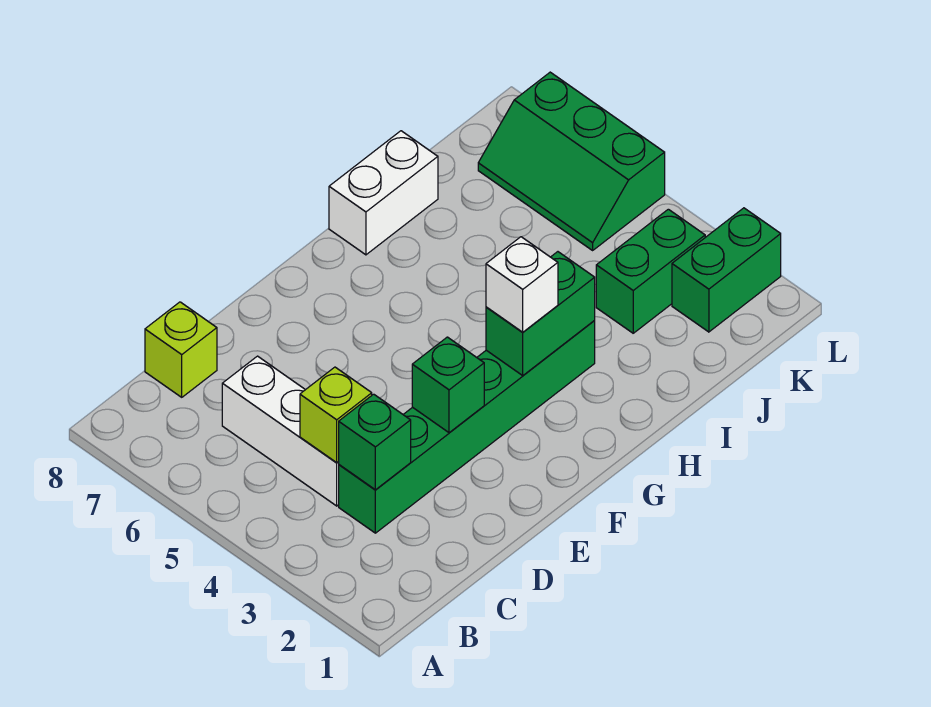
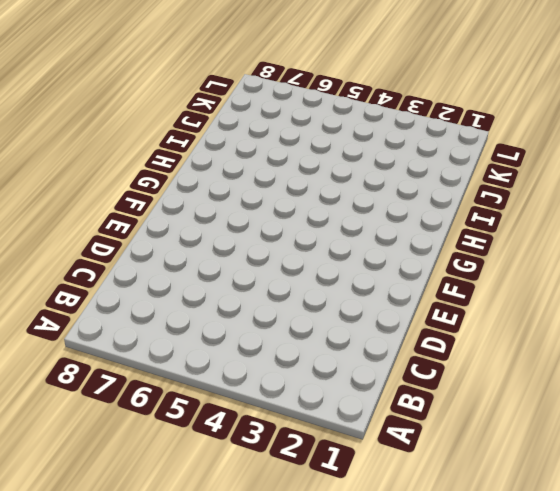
none -> green brick C3:H3 level 1
none -> white brick C4:C6 level 1
none -> lime brick C8 level 1

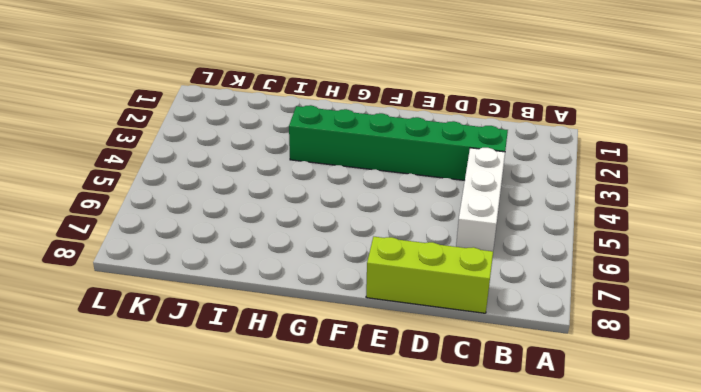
lime brick C8:E8 level 1 -> lime brick C8 level 1
none -> white brick H8:I8 level 1
none -> green brick J3:K3 level 1
none -> green brick K2:L2 level 1

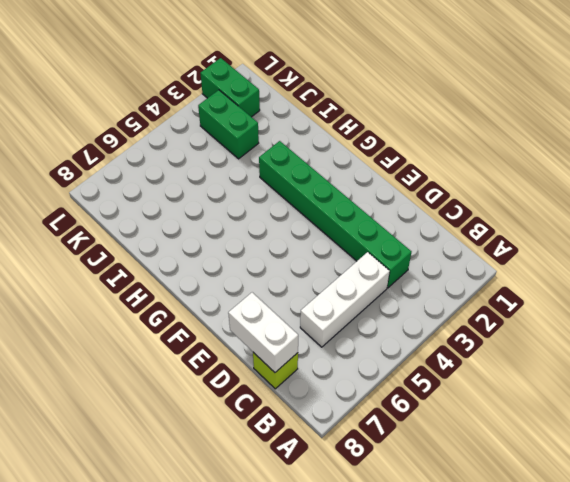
white brick C8:D8 level 2 -> white brick H8:I8 level 1
none -> green slope K5:L7 level 1 top L
none -> green brick C3 level 2
none -> lime brick C4 level 2

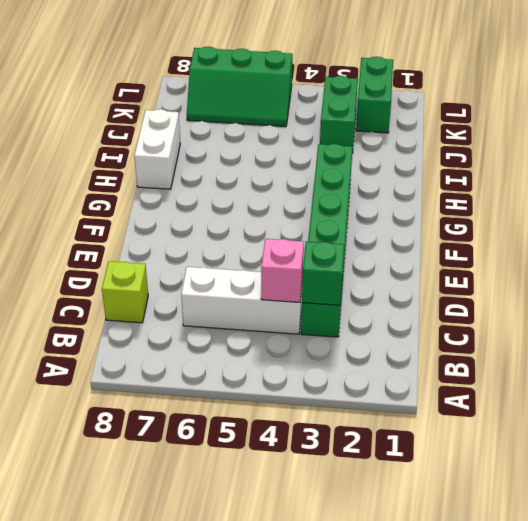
pink brick C4 level 2 -> lime brick C4 level 2
none -> green brick E3 level 2
none -> green brick G3:H3 level 2
none -> white brick G3 level 3

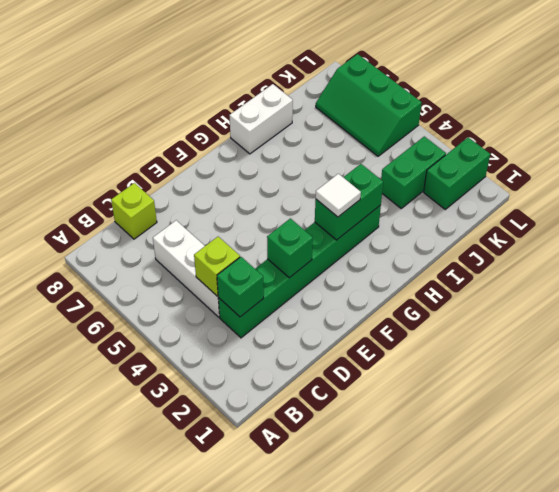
white tile G3 level 3 -> white brick G3 level 3

